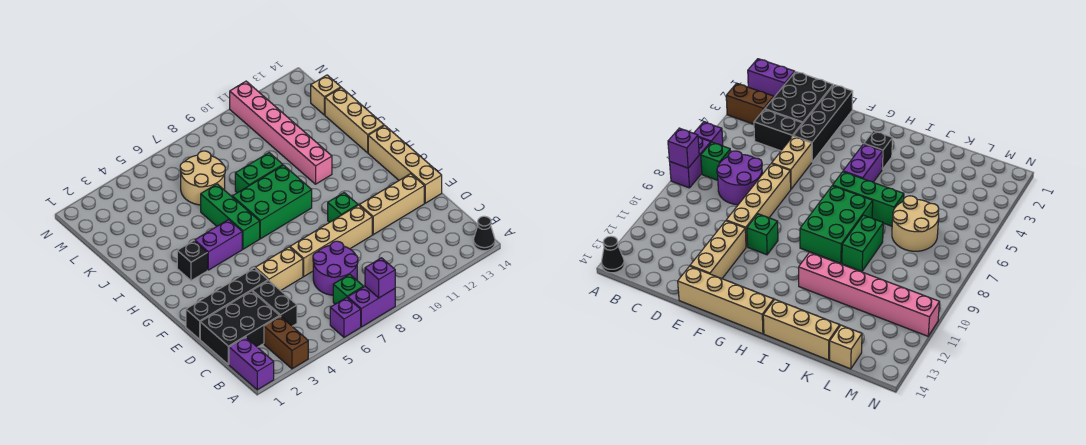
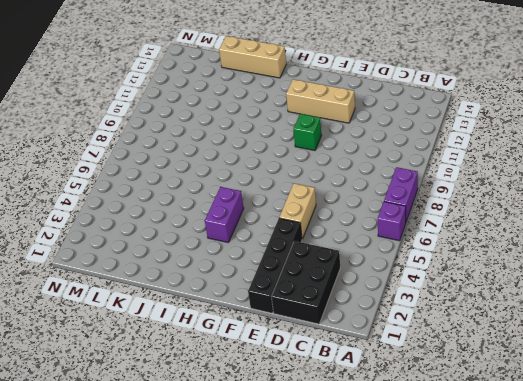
tan brick E12:G12 level 1 -> tan brick E11:E13 level 1
none -> purple brick A1:B1 level 1
none -> brown brick A3:B3 level 1
none -> black cone A14 level 1

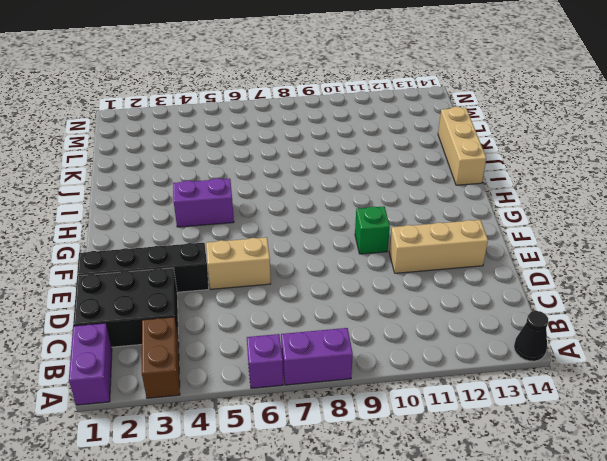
none -> green brick B7 level 1
none -> black brick C4:D4 level 1
none -> purple round brick C7:D8 level 1

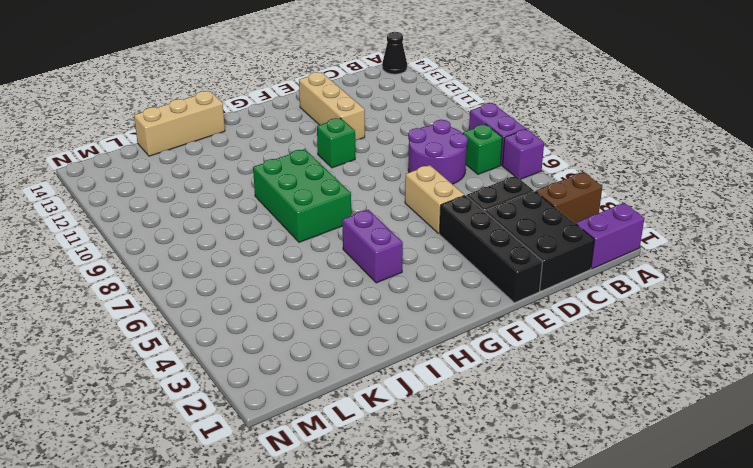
none -> tan brick E7:E10 level 1
none -> tan brick E14:H14 level 1
none -> black brick H3 level 1

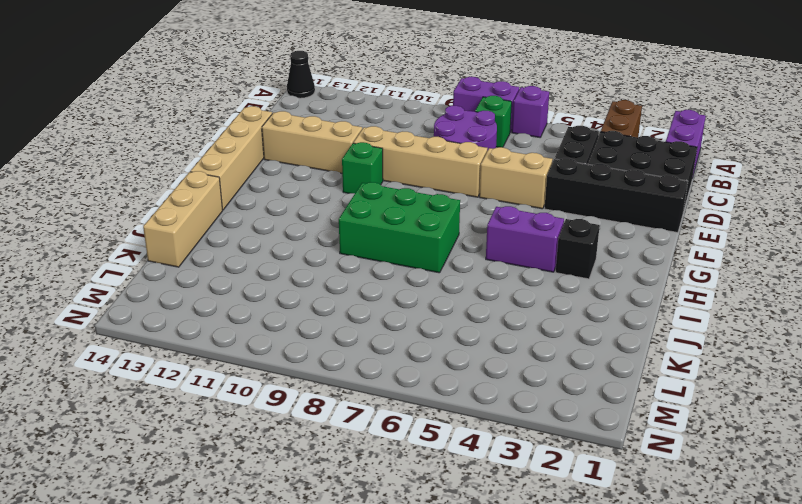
none -> green brick H6:J6 level 1
none -> pink brick I11:N11 level 1
none -> green brick J8:J9 level 1

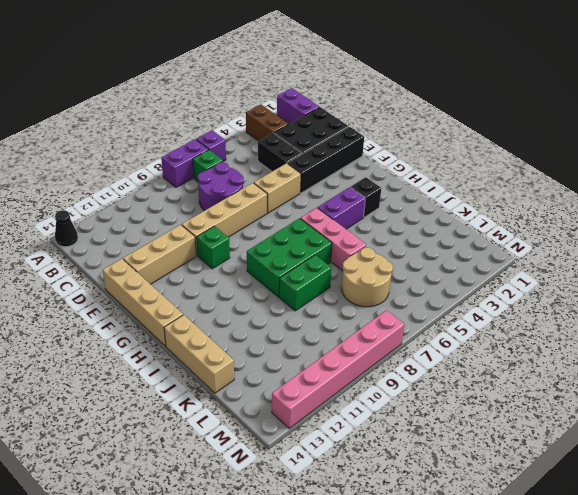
pink brick H6:J6 level 1 -> green brick H6:J6 level 1
pink brick N8:N13 level 1 -> pink brick I11:N11 level 1
none -> tan brick L14 level 1
none -> purple brick A8 level 2

